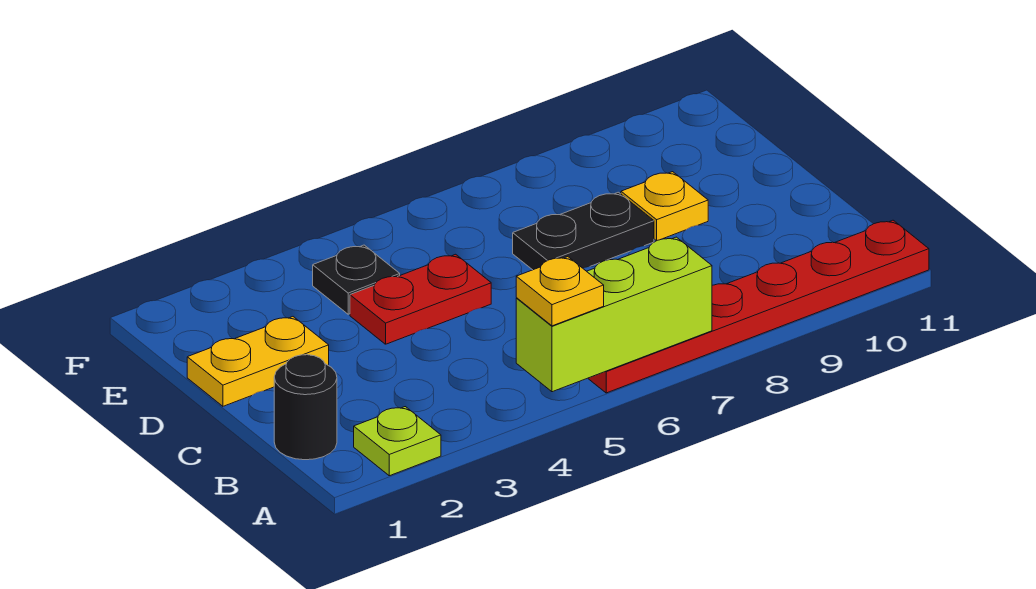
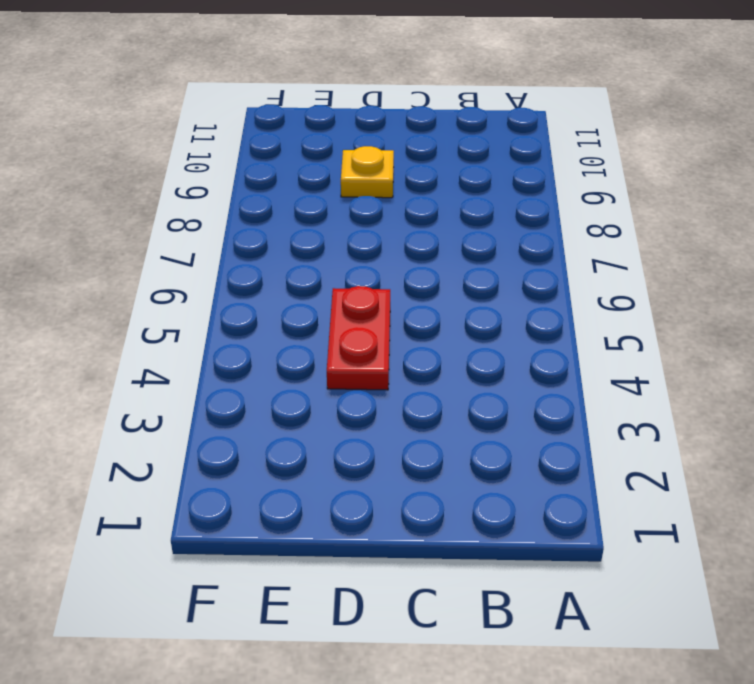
none -> lime plate A2 level 1
none -> red plate A6:A11 level 1

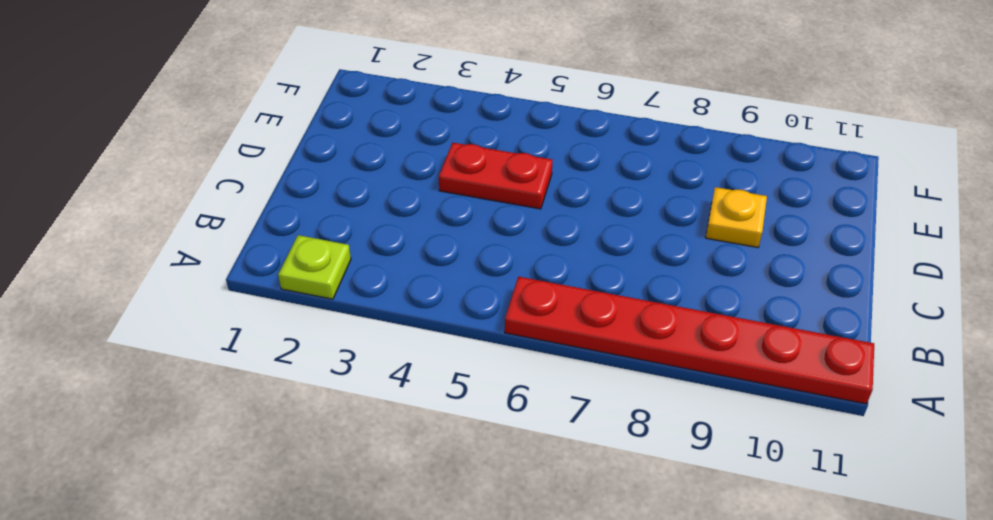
none -> black round brick B1 level 1
none -> yellow plate D1:D2 level 1

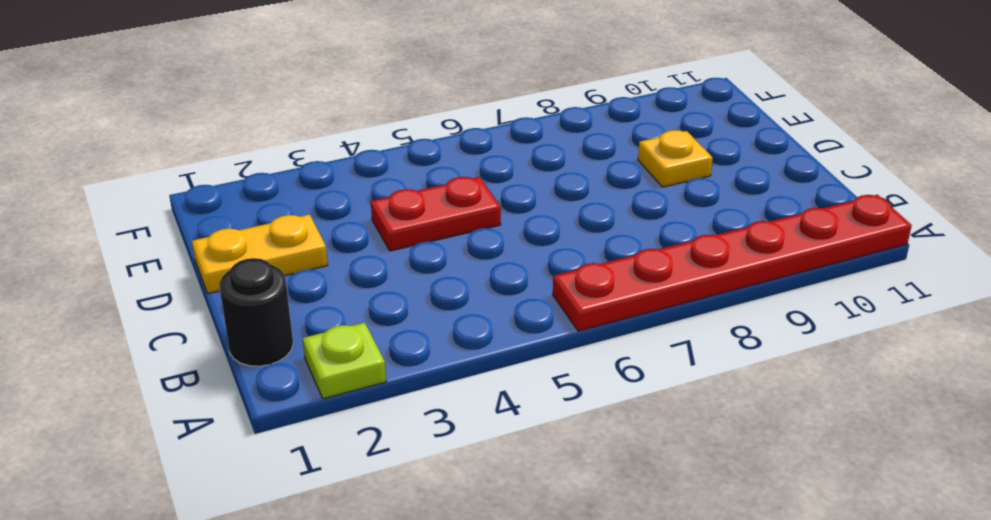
none -> black plate D7:D8 level 1
none -> black plate E4 level 1

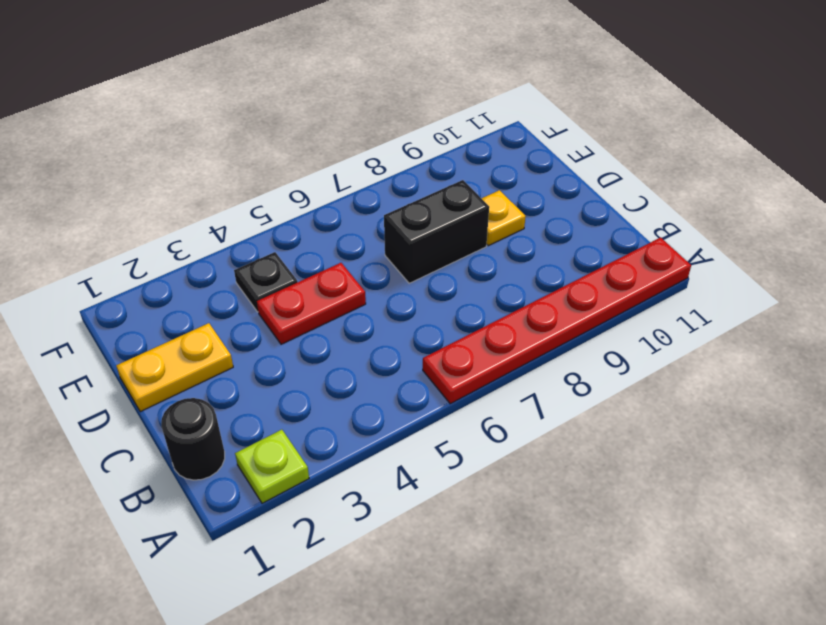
black brick D7:D8 level 1 -> black plate D7:D8 level 1
none -> lime brick A5:A7 level 2
none -> yellow plate A5 level 3

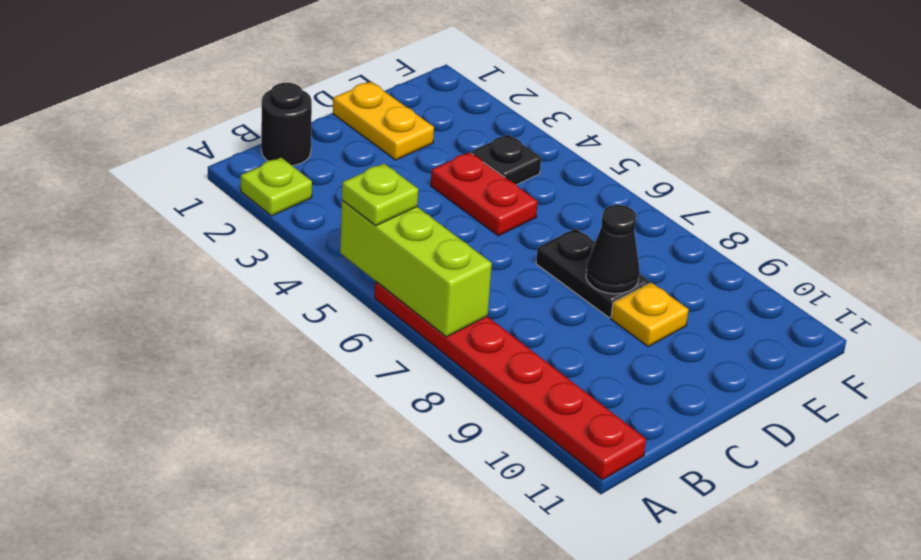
lime plate A5 level 3 -> yellow plate A5 level 3
black cone D8 level 2 -> none

